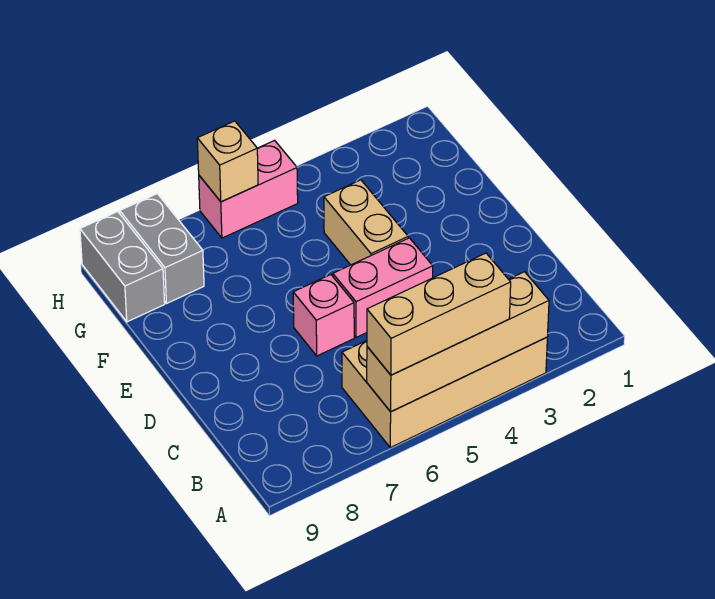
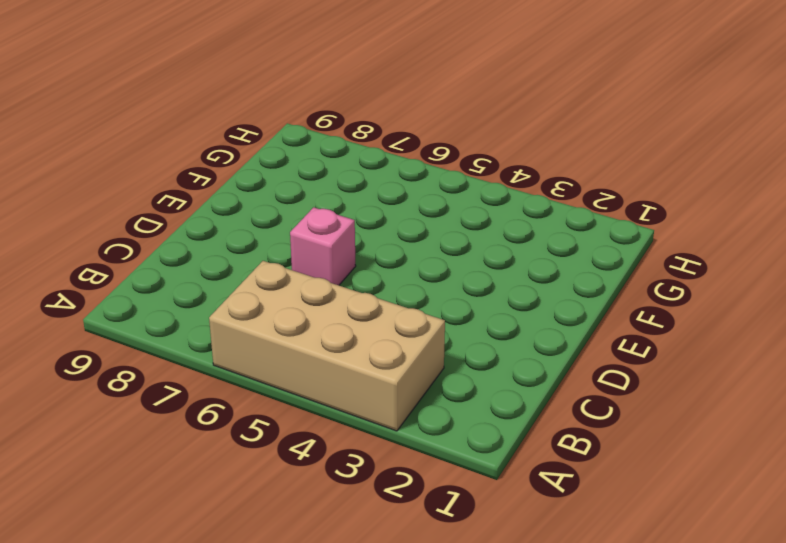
none -> pink brick D4:D5 level 1
none -> tan brick E4:F4 level 1

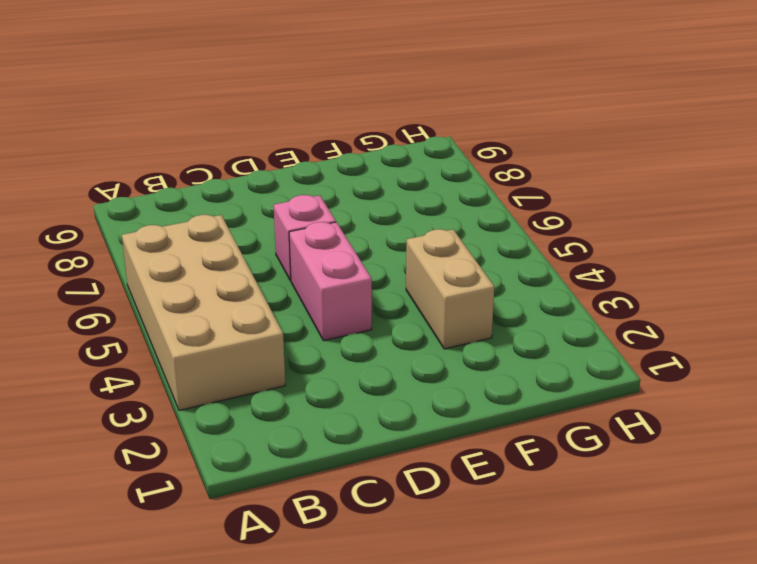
tan brick F3:F4 level 1 -> tan brick E4:F4 level 1
none -> grey brick G8:H8 level 1
none -> grey brick G9:H9 level 1

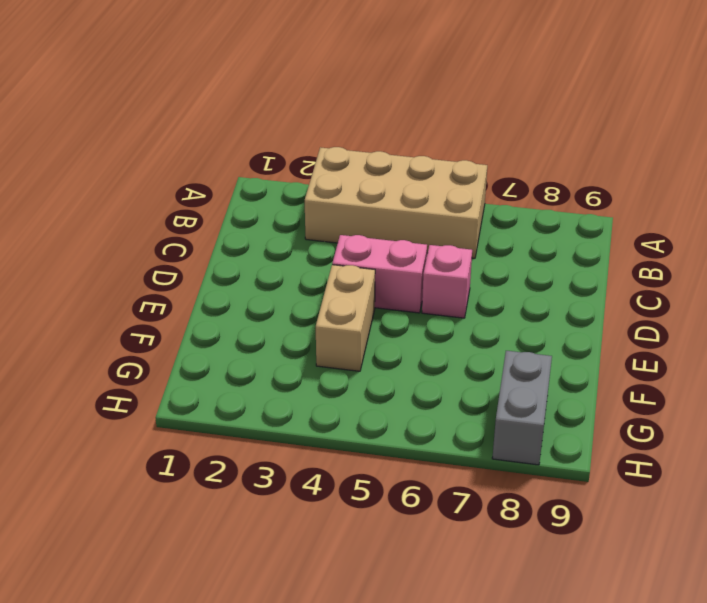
none -> grey brick G9:H9 level 1
none -> pink brick H5:H6 level 1

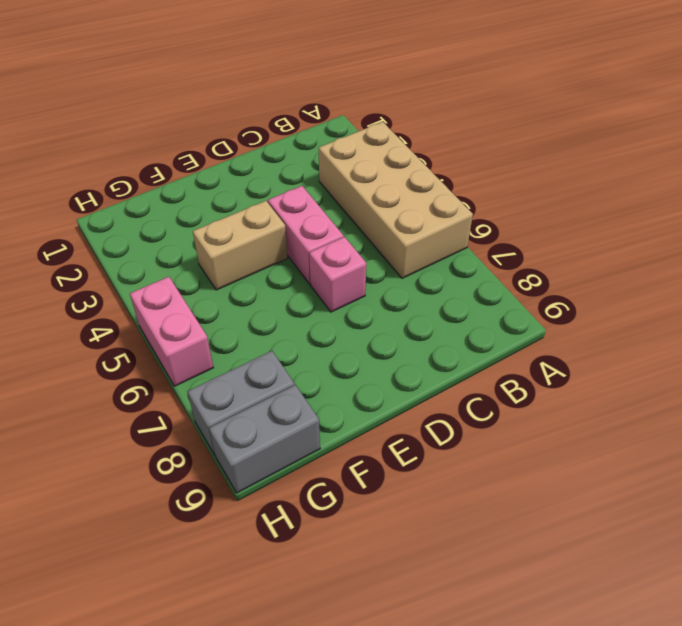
none -> tan brick A3:A6 level 2
none -> tan brick H6 level 2

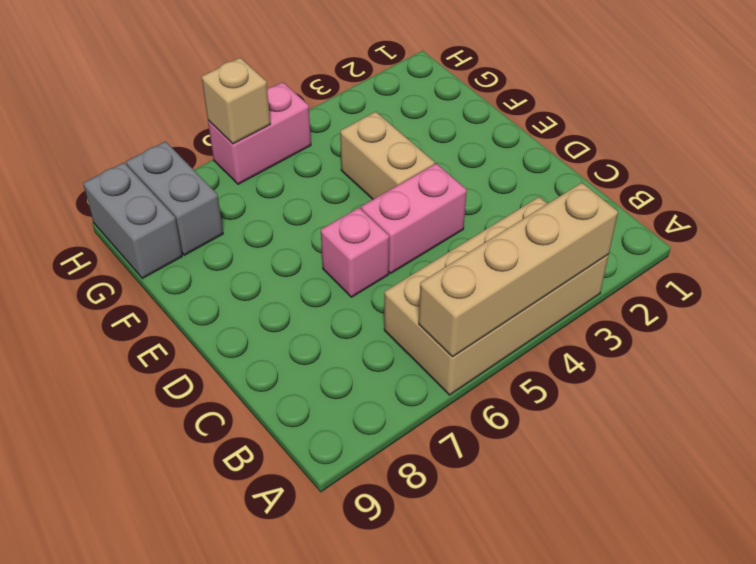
none -> tan brick A4:A6 level 3

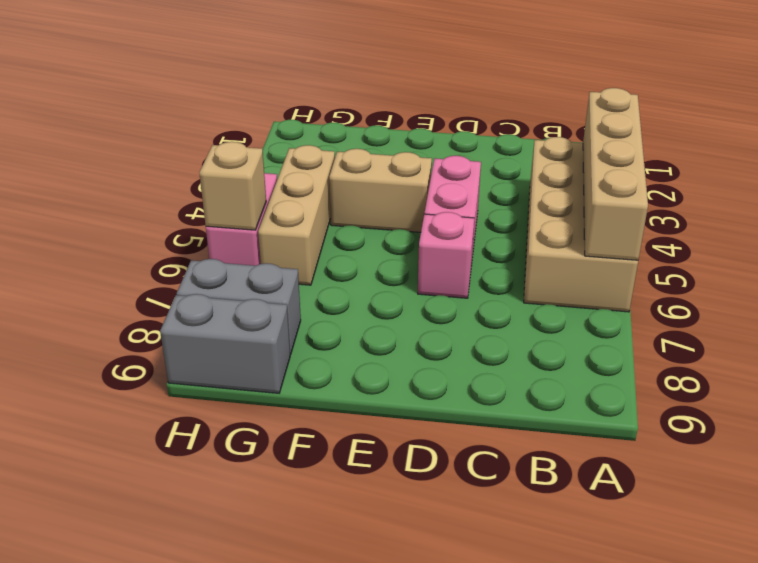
tan brick G4:G6 level 1 -> tan brick A4:A6 level 3

